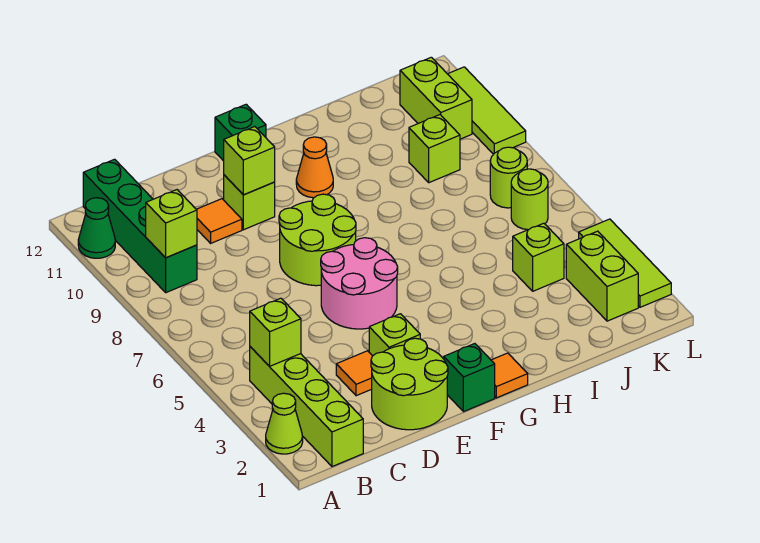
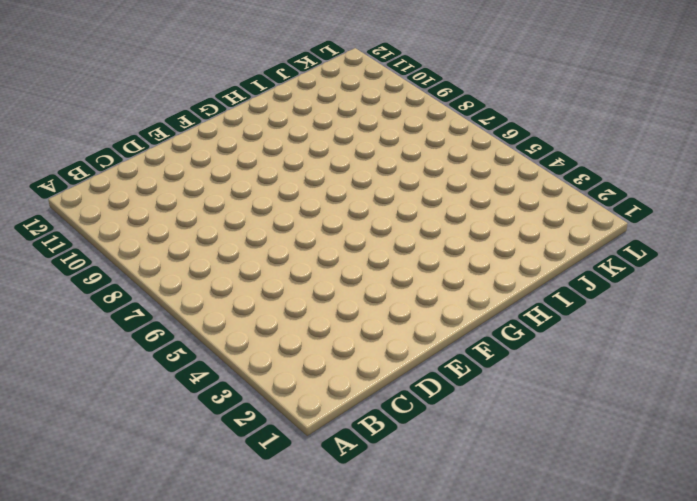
none -> lime cone A2 level 1
none -> green cone A11 level 1
none -> lime brick B1:B4 level 1

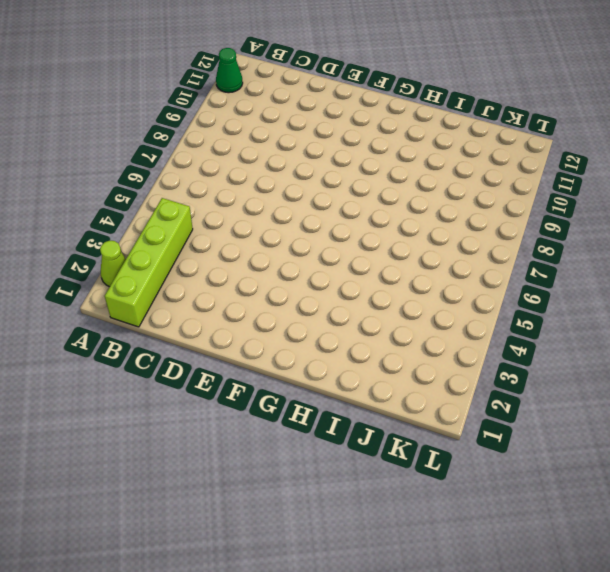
none -> green brick B9:B12 level 1
none -> lime round brick D1:E2 level 1
none -> orange tile D3 level 1

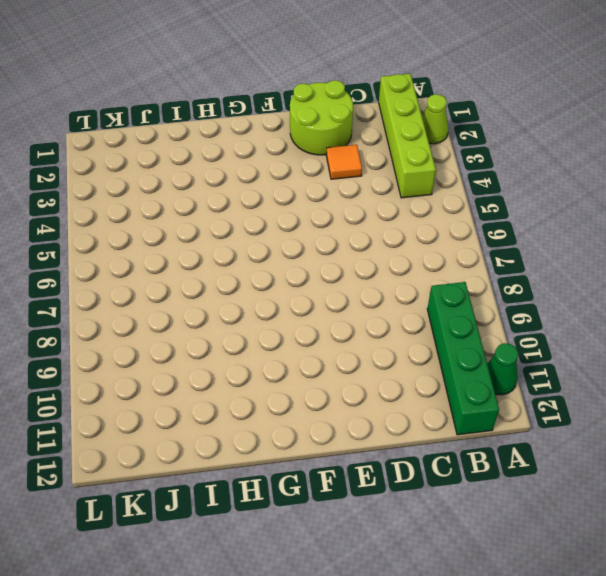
none -> orange tile D10 level 1
none -> lime brick E3 level 1
none -> pink round brick E5:F6 level 1

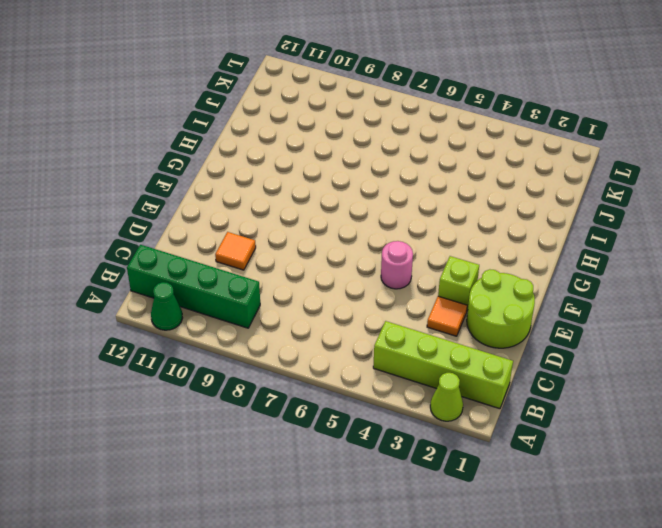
pink round brick E5 level 1 -> pink round brick E5:F6 level 1
none -> lime round brick E7:F8 level 1
none -> lime brick E10 level 1
none -> green brick F1 level 1

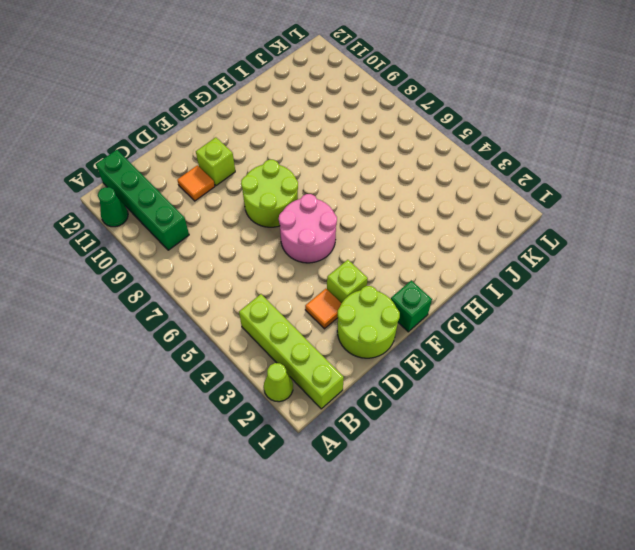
none -> green brick F12 level 1
none -> orange tile G1 level 1
none -> orange cone G10 level 1

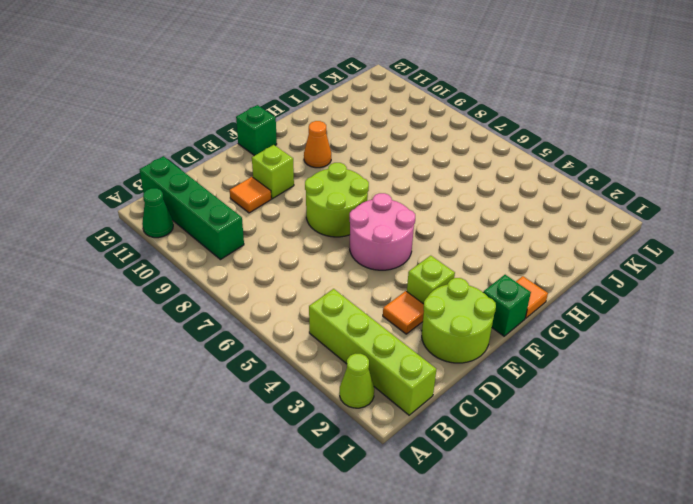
none -> lime brick J4 level 1
none -> lime brick J9 level 1
none -> lime brick K2:K3 level 1

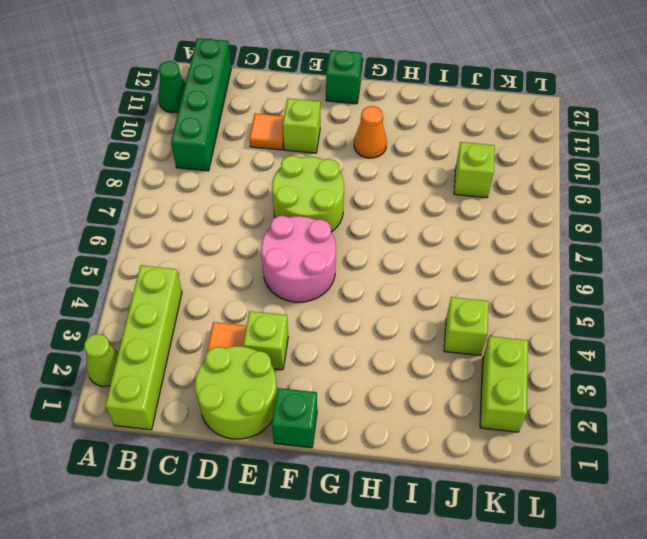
none -> orange tile G1 level 1
none -> lime round brick K6 level 1
none -> lime round brick K7 level 1

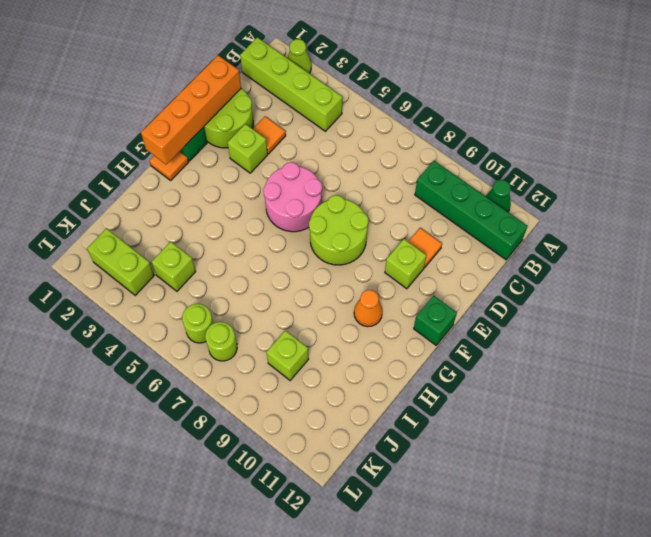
orange brick D1:G1 level 2 -> none
none -> lime brick K10:K11 level 1
none -> lime tile L2:L4 level 1
none -> lime tile L9:L11 level 1

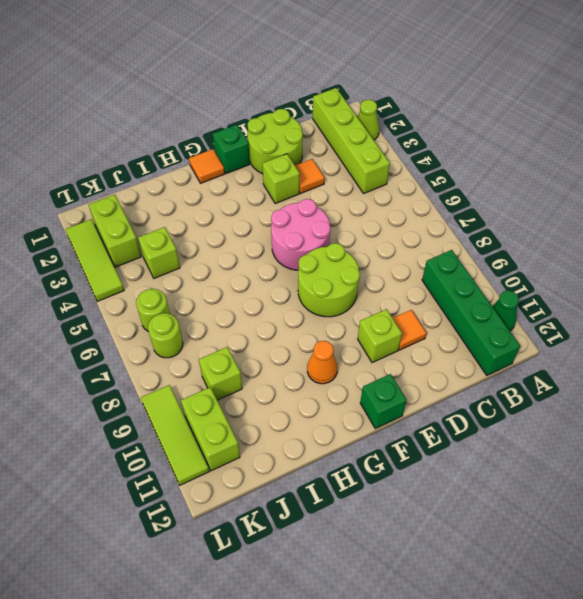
none -> lime brick B4 level 2
none -> lime brick B9 level 2
none -> lime brick E10 level 2

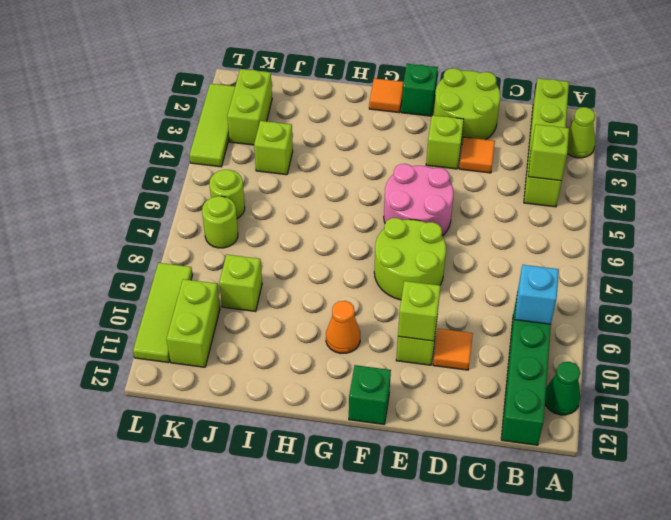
cyan brick B9 level 2 -> lime brick B9 level 2

